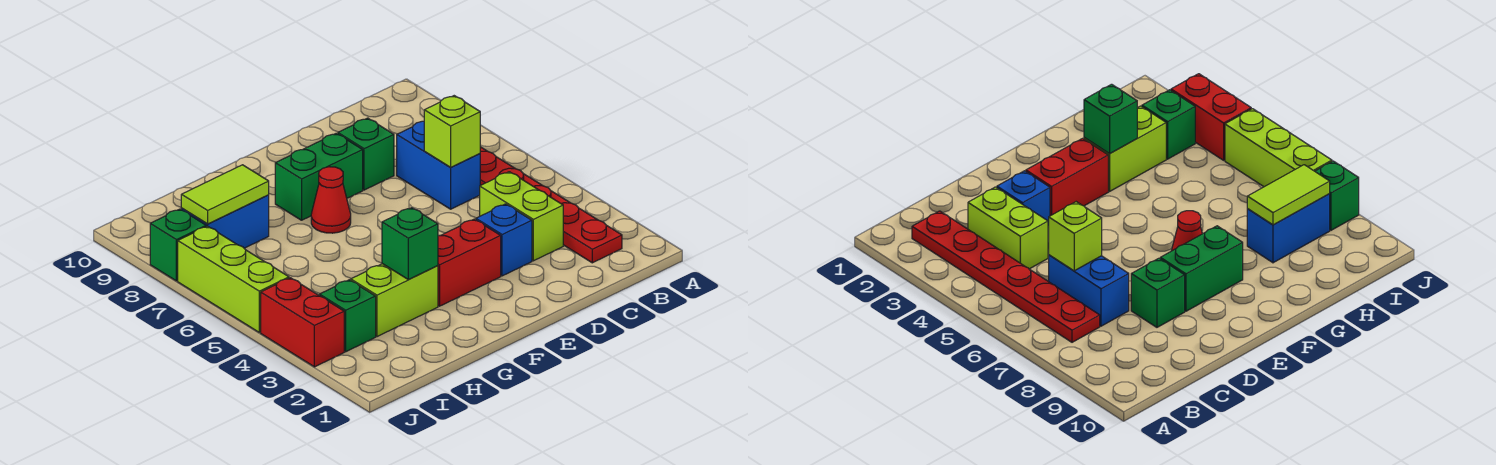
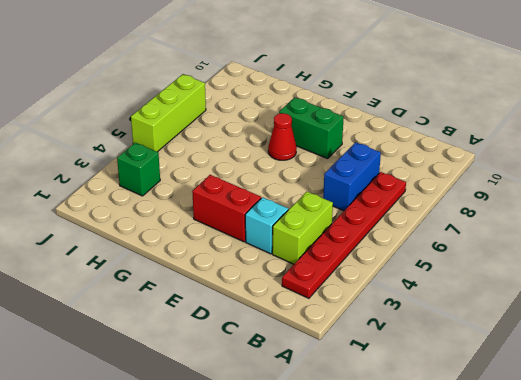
cyan brick D3 level 1 -> blue brick D3 level 1
none -> green brick D8 level 1
none -> lime brick G3:H3 level 1
none -> blue brick H8:I8 level 1

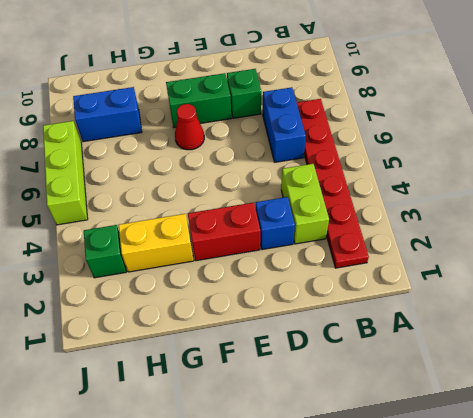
yellow brick G3:H3 level 1 -> lime brick G3:H3 level 1
none -> red brick J3:J4 level 1
none -> green brick J8 level 1
none -> lime brick C6 level 2

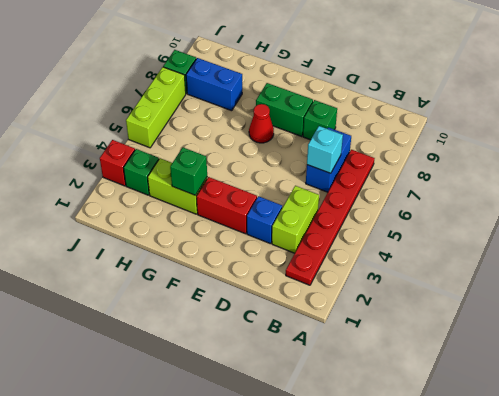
cyan brick C6 level 2 -> lime brick C6 level 2
red brick J3 level 1 -> red brick J3:J4 level 1
none -> lime tile H8:I8 level 2

